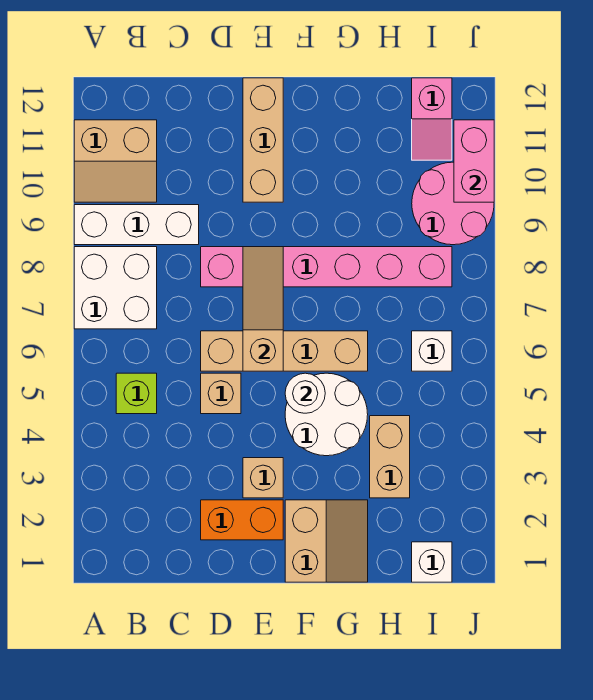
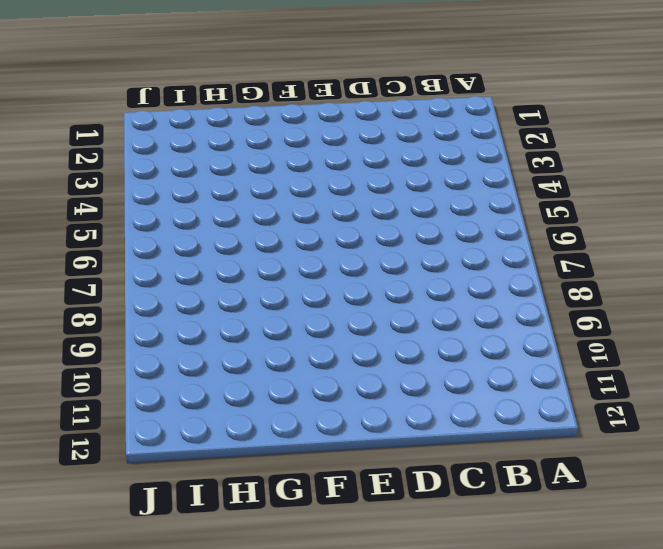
none -> white brick A7:B8 level 1
none -> white brick A9:C9 level 1
none -> tan slope A10:B11 level 1 top 11

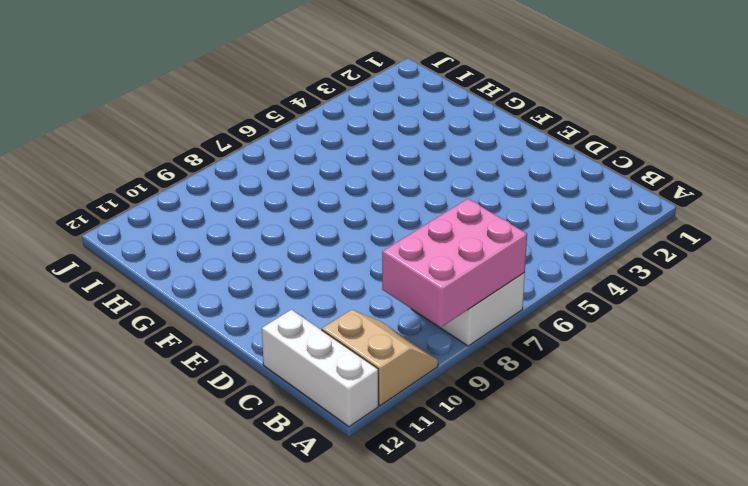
pink brick A7:B9 level 2 -> none
white brick A12:C12 level 1 -> white brick A9:C9 level 1
none -> lime brick B5 level 1
none -> orange brick D2:E2 level 1
none -> tan brick D5 level 1

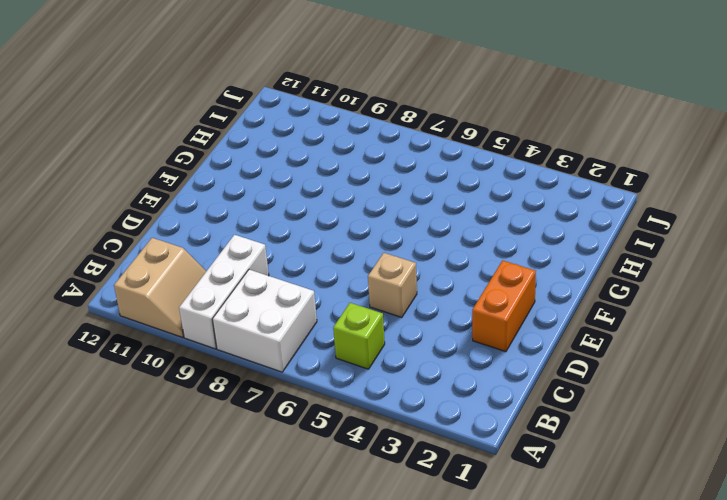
none -> tan brick D6:G6 level 1
none -> pink brick D8:I8 level 1
none -> tan brick E3 level 1

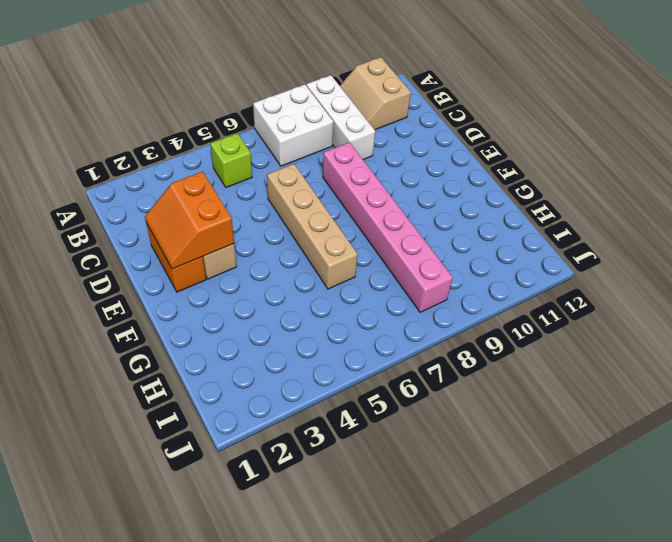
orange slope D2:E3 level 2 top 3 -> none
none -> tan brick D5 level 1
none -> tan brick E10:E12 level 1
none -> tan slope F1:G2 level 1 top F

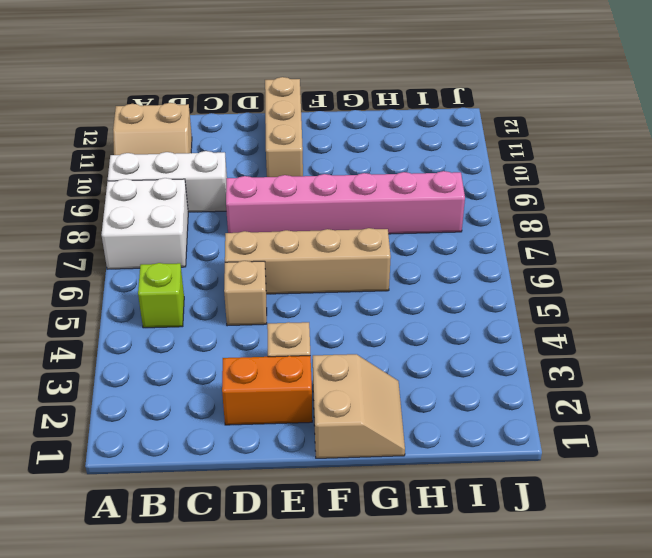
none -> white round brick F4:G5 level 1
none -> tan brick H3:H4 level 1
none -> white brick I1 level 1

